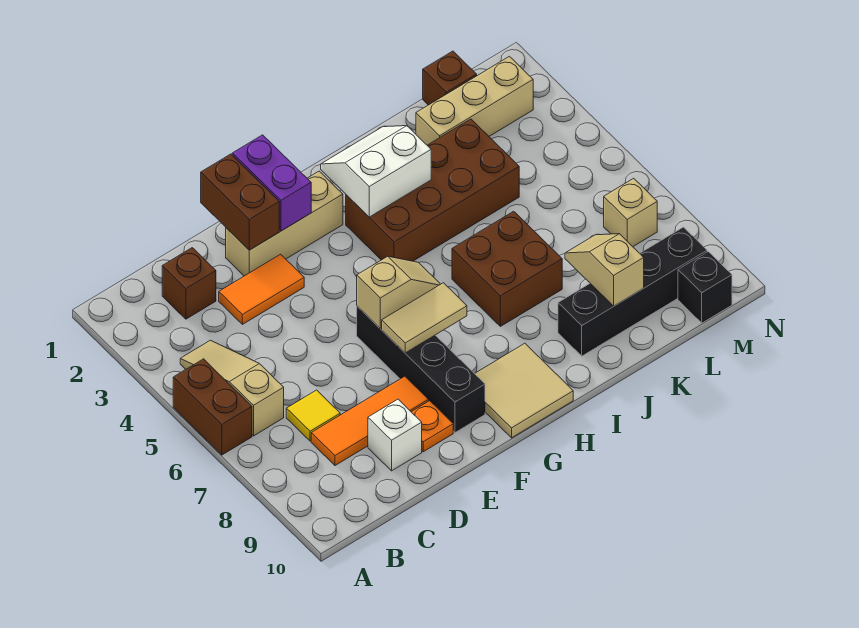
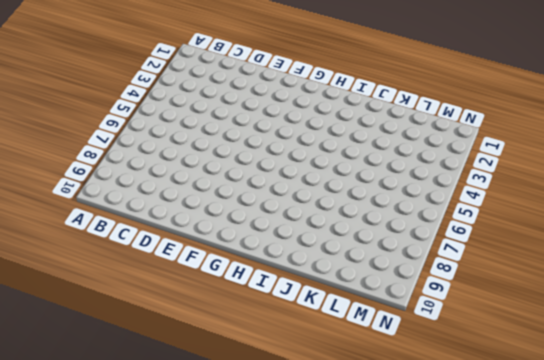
none -> brown brick A5:A6 level 1
none -> tan slope B4:B6 level 1 top 6
none -> brown brick C2 level 1

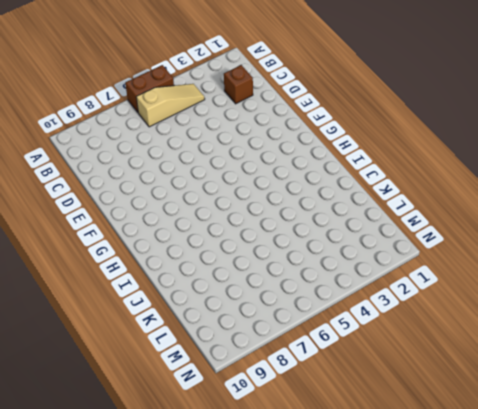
none -> yellow tile C7 level 1
none -> orange tile C8:E8 level 1
none -> orange tile D3:E3 level 1

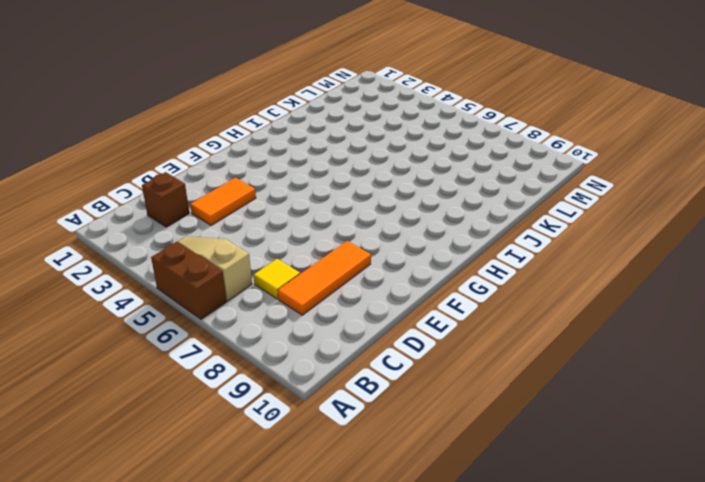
none -> white brick D9 level 1
none -> tan brick E2:G2 level 1
none -> orange plate E9 level 1

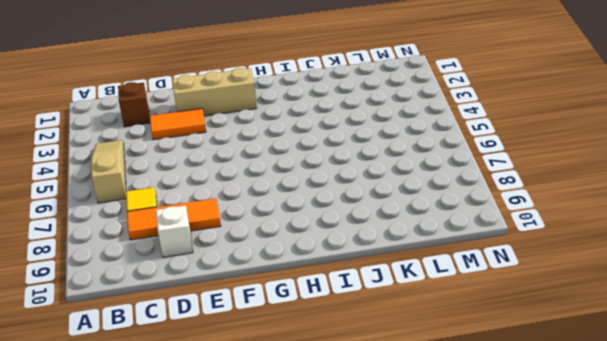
none -> brown brick A5:A6 level 1
none -> orange plate E9 level 1
none -> black brick F6:F9 level 1

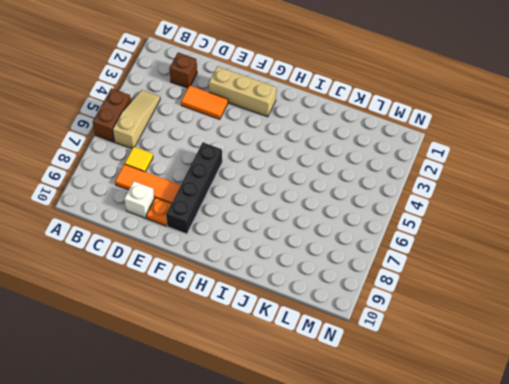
none -> tan tile G9:H10 level 1
none -> brown brick H3:K4 level 1
none -> brown brick I6:J7 level 1

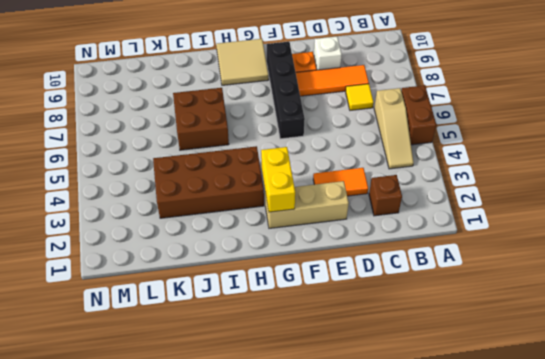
yellow brick G2:G3 level 2 -> none
none -> black brick J9:M9 level 1
none -> tan brick K2:M2 level 1
none -> brown brick L1 level 1

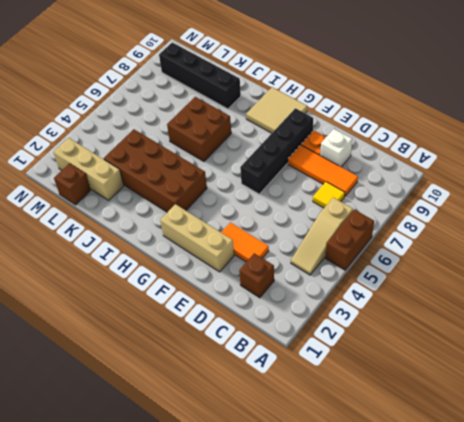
none -> tan brick M7 level 1
none -> black brick M10 level 1
none -> brown brick E1:E2 level 2

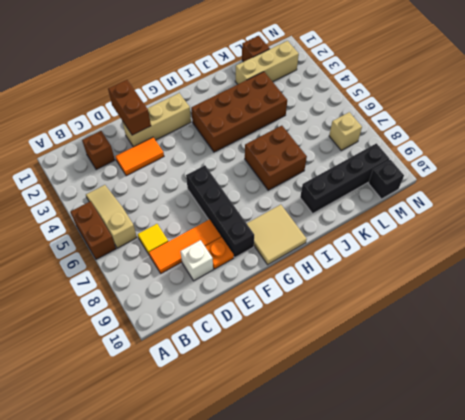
none -> purple brick F1:F2 level 2
none -> tan slope F6:G6 level 2 top F
none -> tan tile F7:G7 level 2

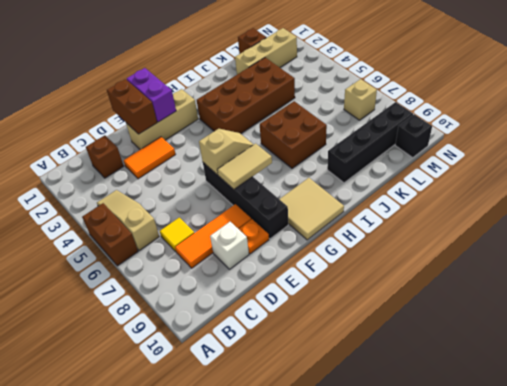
none -> white slope H2:I3 level 2 top 3
none -> tan slope K8:K9 level 2 top 9

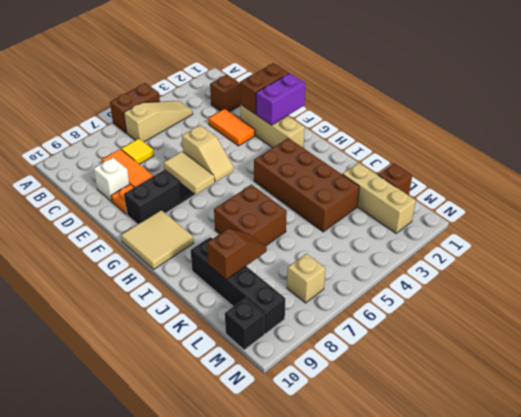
brown slope K8:K9 level 2 top 9 -> tan slope K8:K9 level 2 top 9
none -> white slope H2:I3 level 2 top 3

